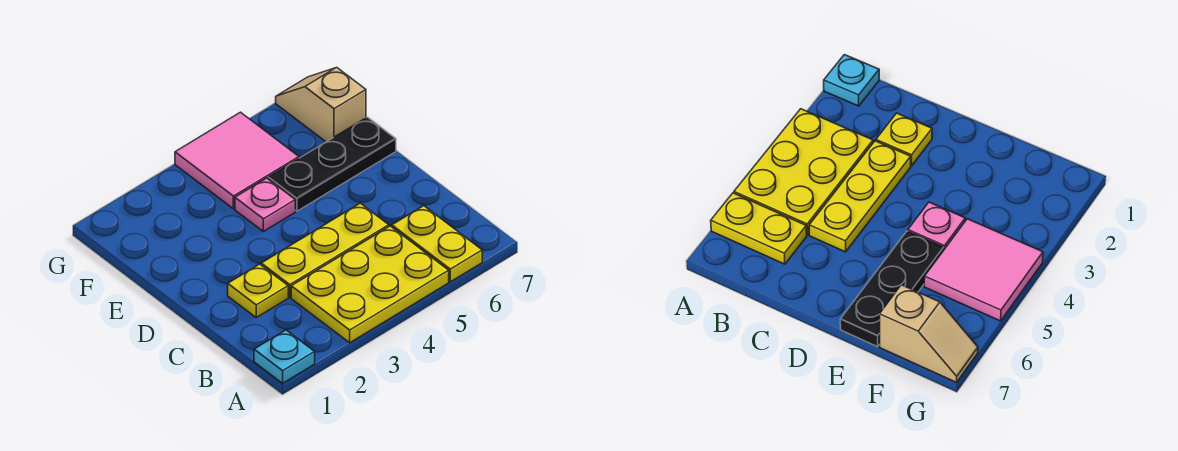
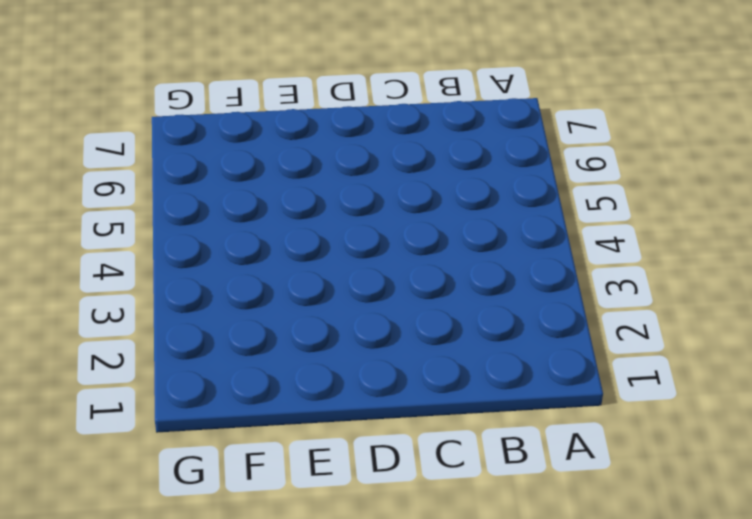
none -> cyan plate A1 level 1
none -> yellow plate A3:B5 level 1

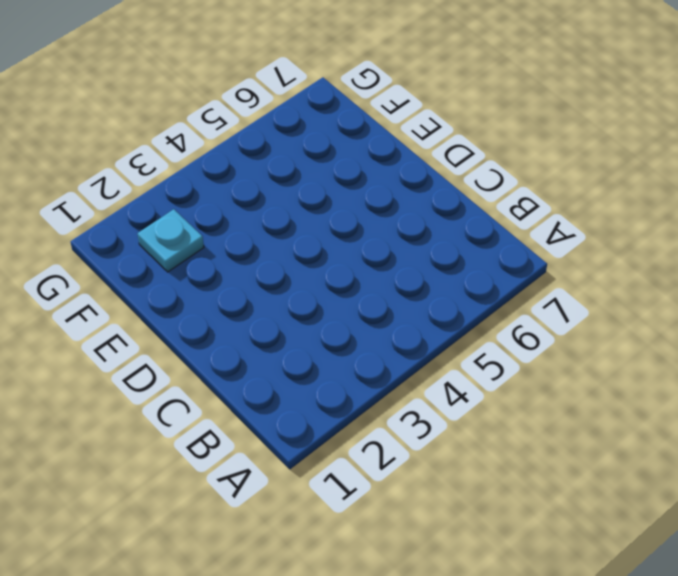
cyan plate F2 level 1 -> cyan plate A1 level 1
none -> yellow plate A3:B5 level 1
none -> yellow plate A6:B6 level 1

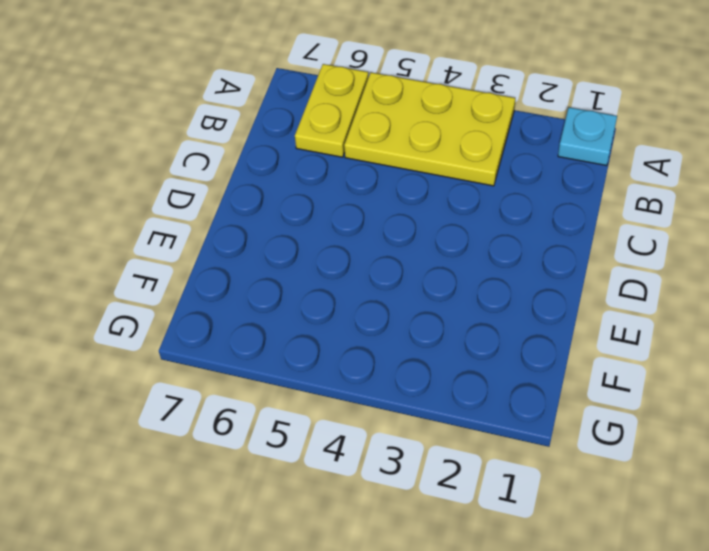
none -> yellow plate C2 level 1
none -> yellow plate C3:C5 level 1

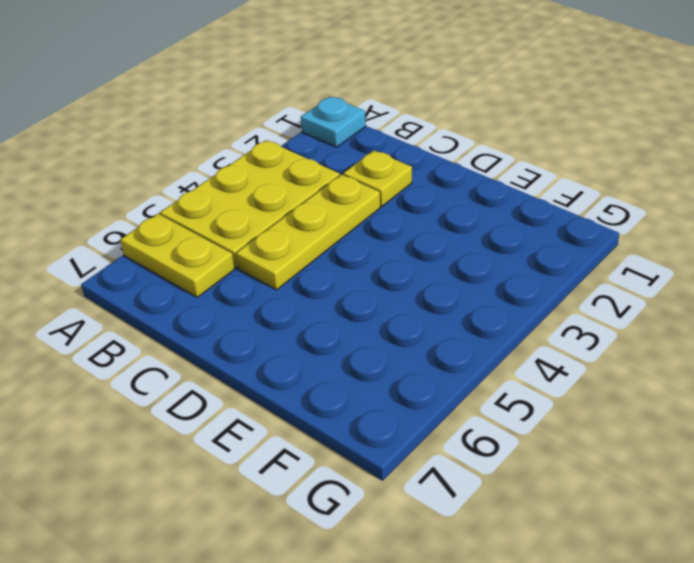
none -> pink plate E4 level 1
none -> black plate E5:E7 level 1

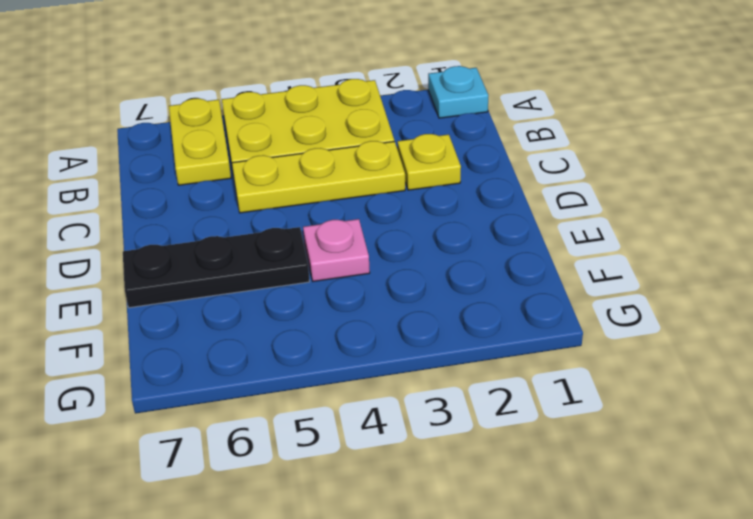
none -> pink tile F4:G5 level 1
none -> tan slope F7:G7 level 1 top F

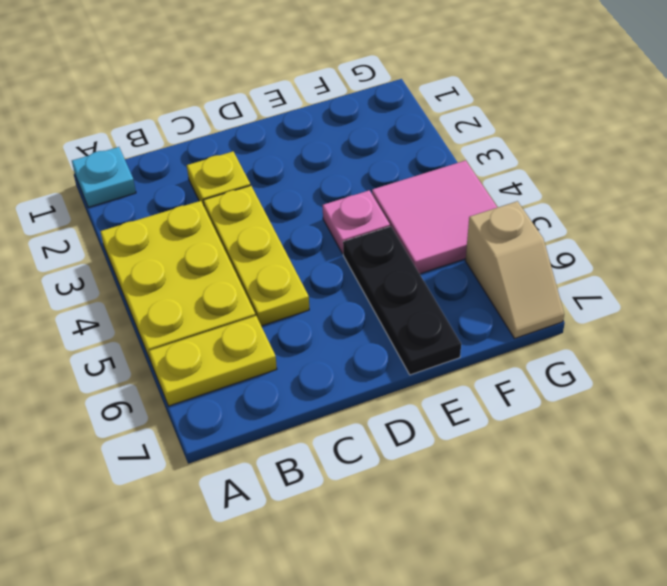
tan slope G6:G7 level 1 top 6 -> tan slope F7:G7 level 1 top F

